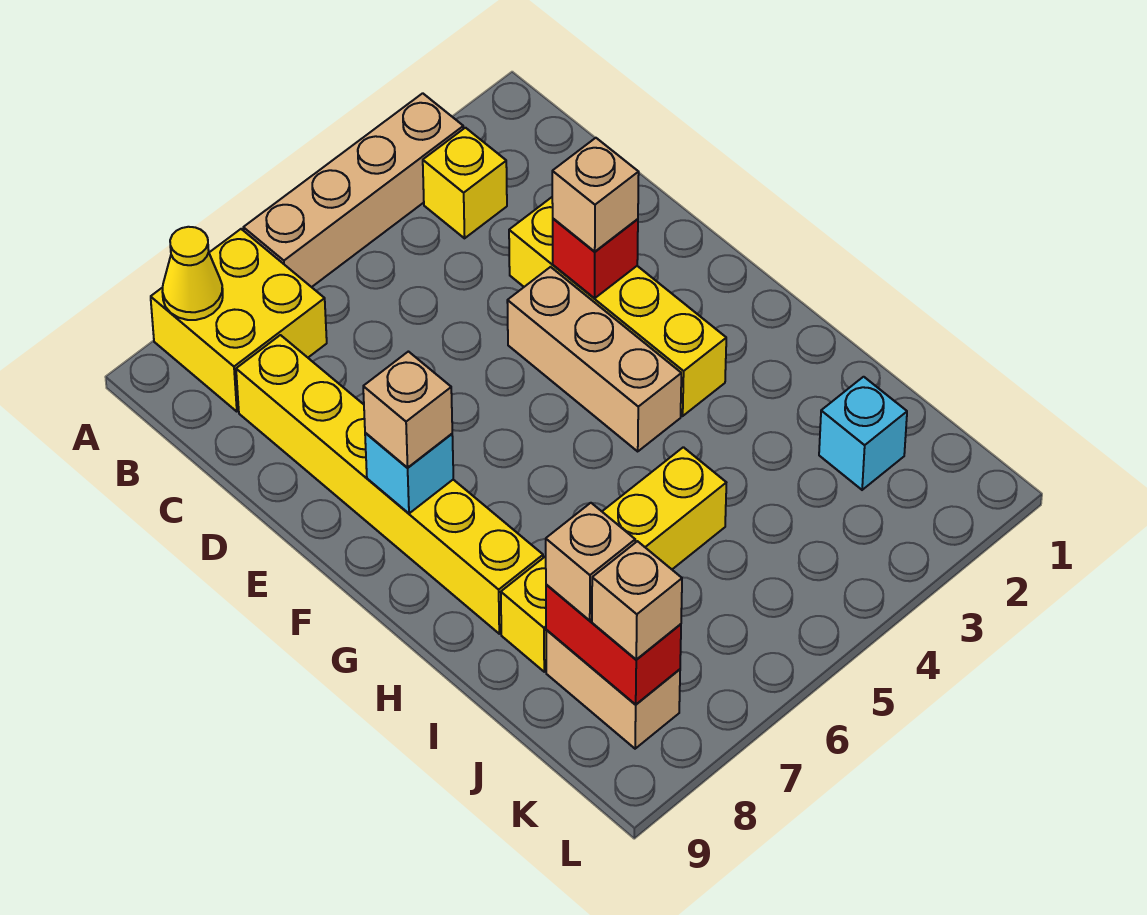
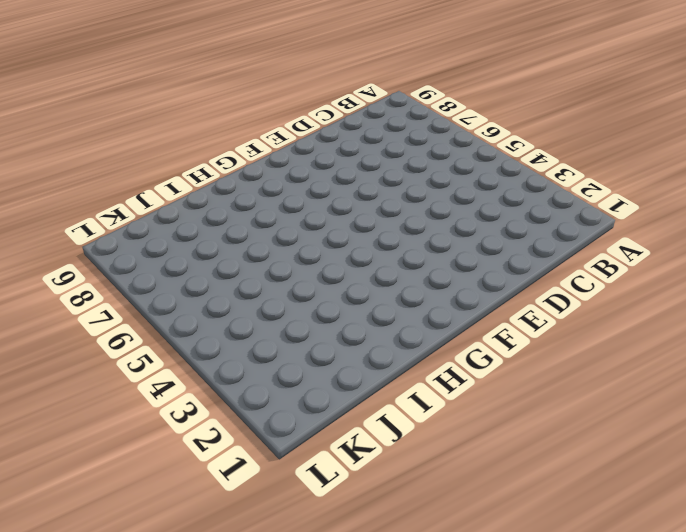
none -> tan brick A3:A6 level 1
none -> yellow brick A7:B8 level 1
none -> yellow brick B3 level 1

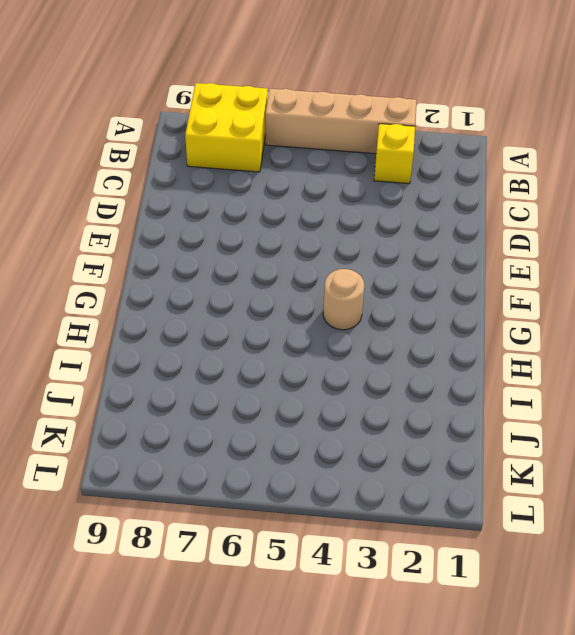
tan round brick G4 level 1 -> tan brick E4:G4 level 1
none -> yellow brick C8:H8 level 1
none -> yellow brick D3:G3 level 1
none -> yellow brick I5:I8 level 1

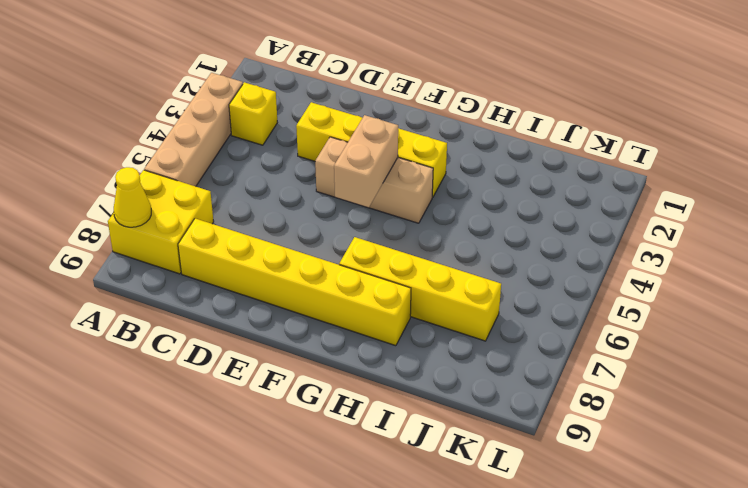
tan brick F4:F5 level 2 -> tan brick J8:K8 level 1
yellow brick G7:J7 level 1 -> yellow brick I5:I8 level 1
none -> cyan brick J2 level 1
none -> red brick E3 level 2
none -> cyan brick F8 level 2

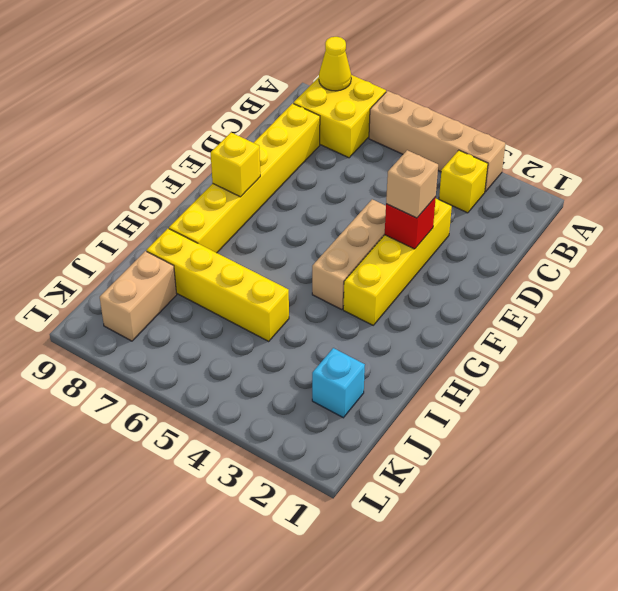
yellow brick F8 level 2 -> cyan brick F8 level 2
none -> red brick J8:K8 level 2
none -> tan brick F8 level 3
none -> tan brick J8 level 3

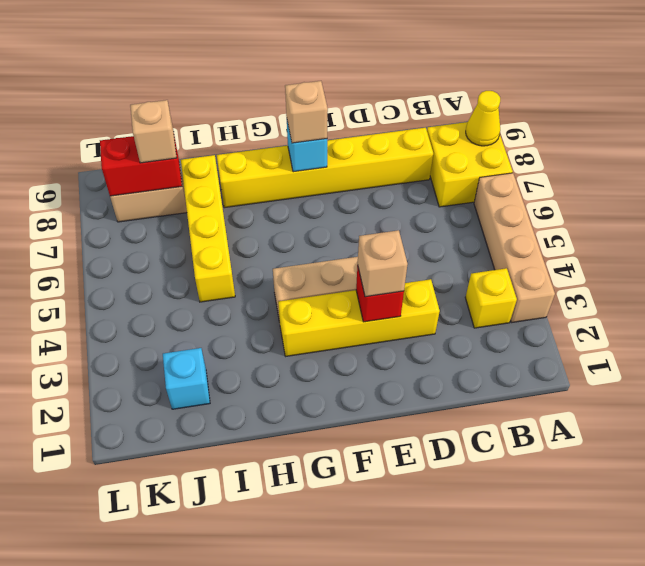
none -> tan brick K8 level 3

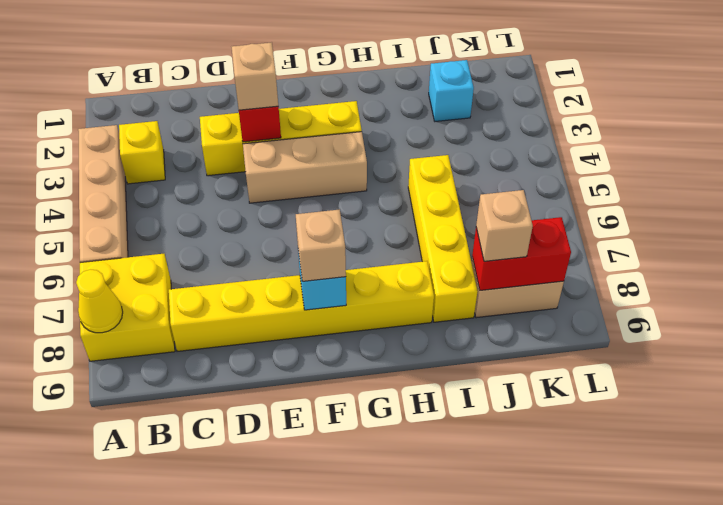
none -> tan brick K8 level 3

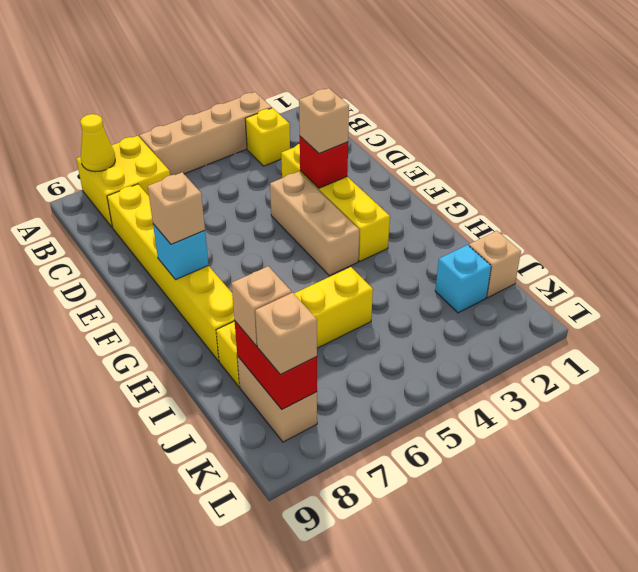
tan brick J1 level 1 -> none

